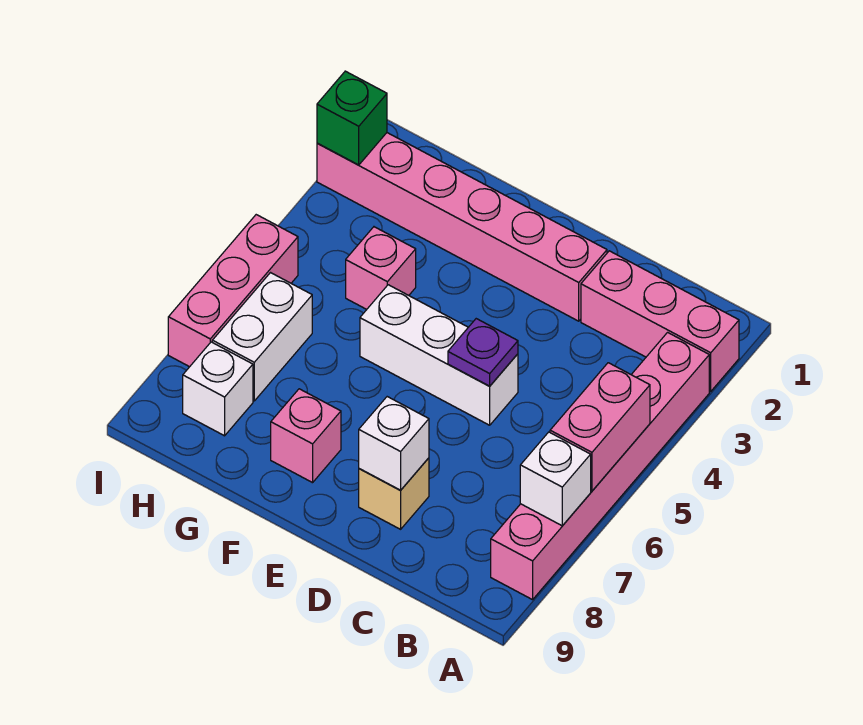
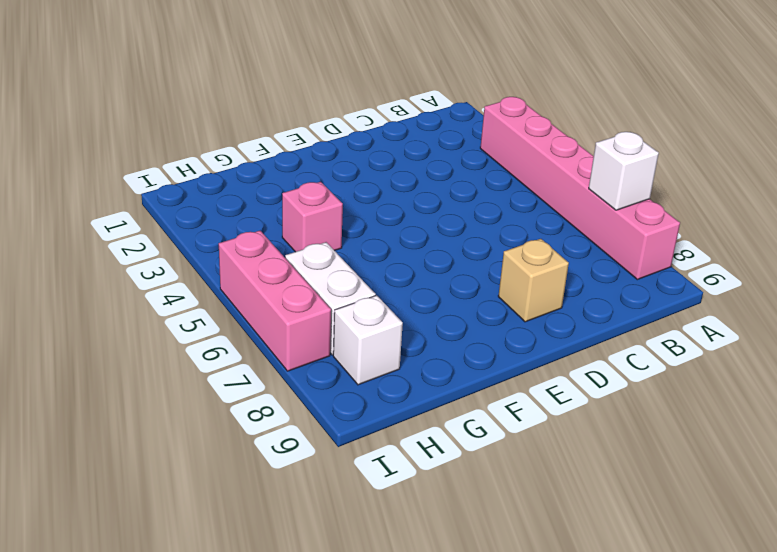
none -> pink brick A2:C2 level 1
none -> pink brick D2:I2 level 1
none -> white brick D5:F5 level 1

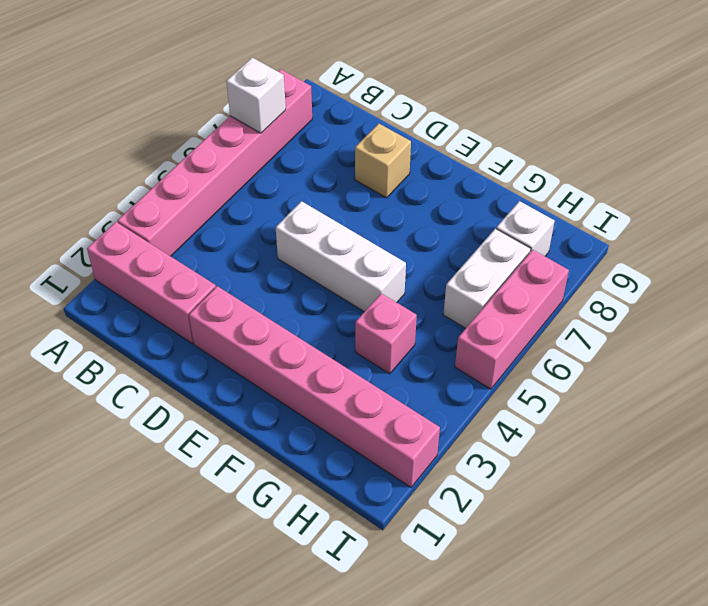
none -> pink brick F8 level 1
none -> pink brick A5:A6 level 2
none -> purple plate D5 level 2

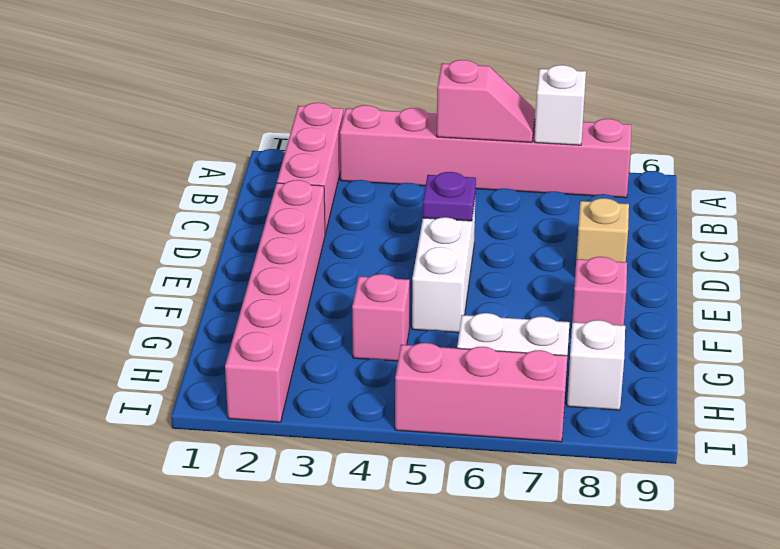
pink slope A5:A6 level 2 top 5 -> pink brick A5:A6 level 2
none -> white brick D8 level 2
none -> green brick I2 level 2

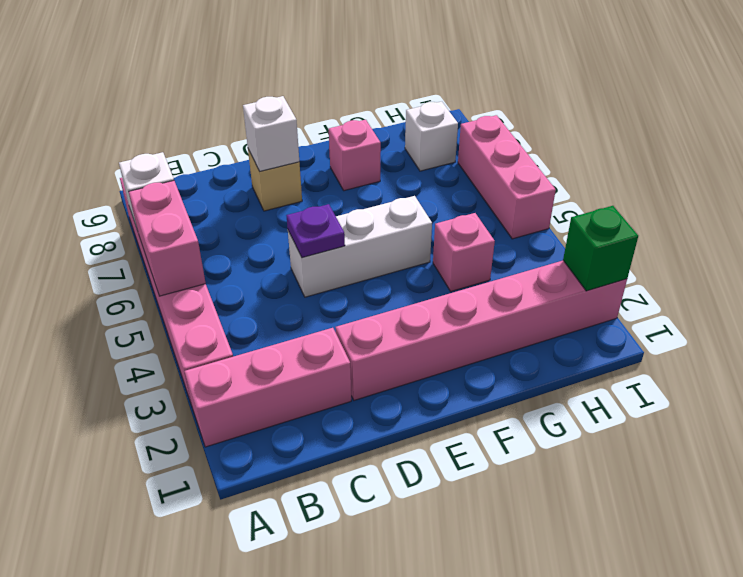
none -> white brick H6:H7 level 1

